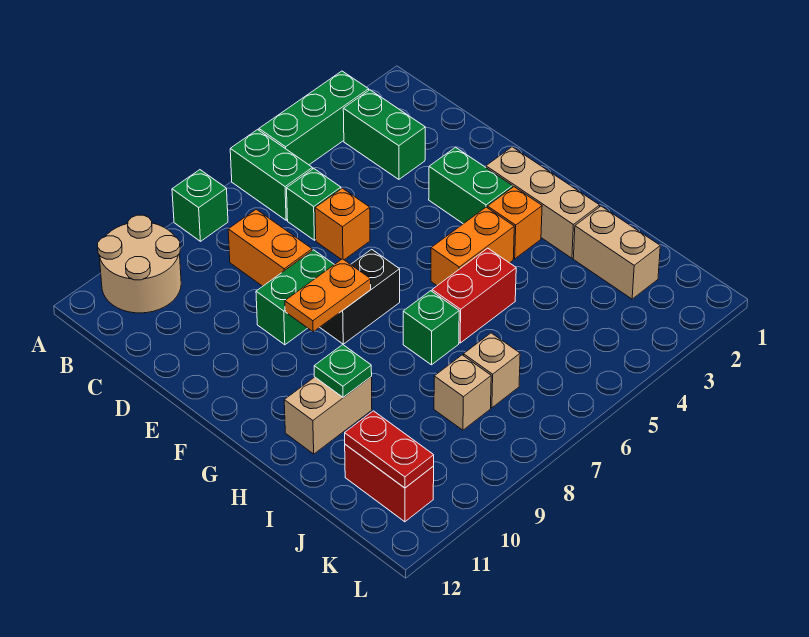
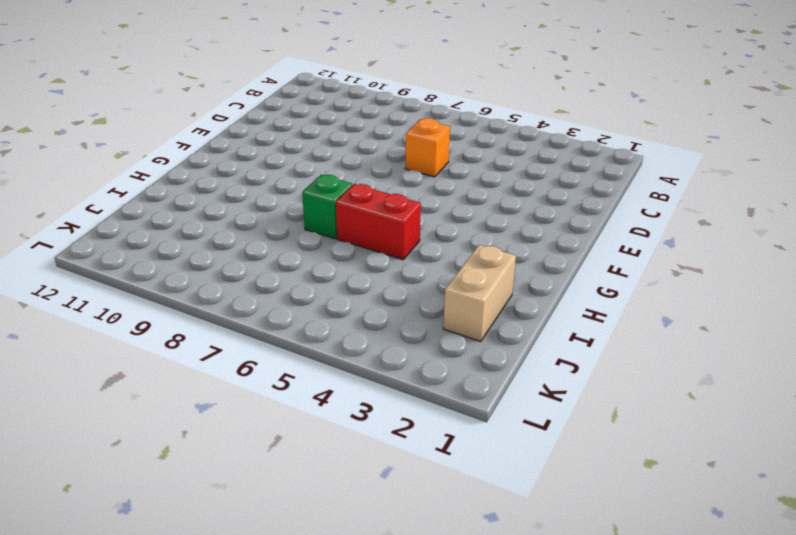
none -> green brick A3:A5 level 1
none -> green brick A6:B6 level 1
none -> green brick A8 level 1

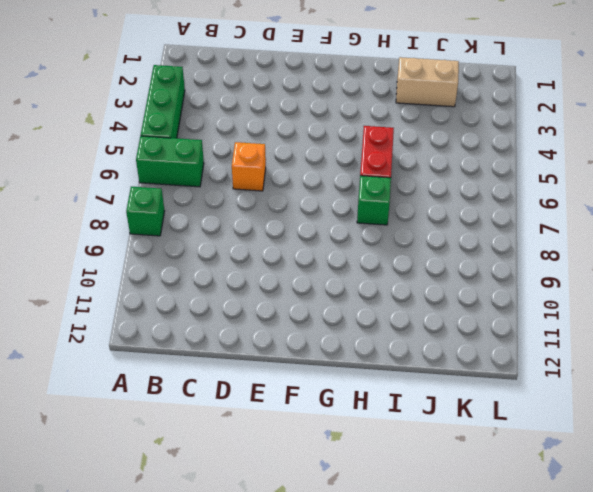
none -> tan round brick A10:B11 level 1
none -> green brick B3:C3 level 1
none -> green brick C6 level 1

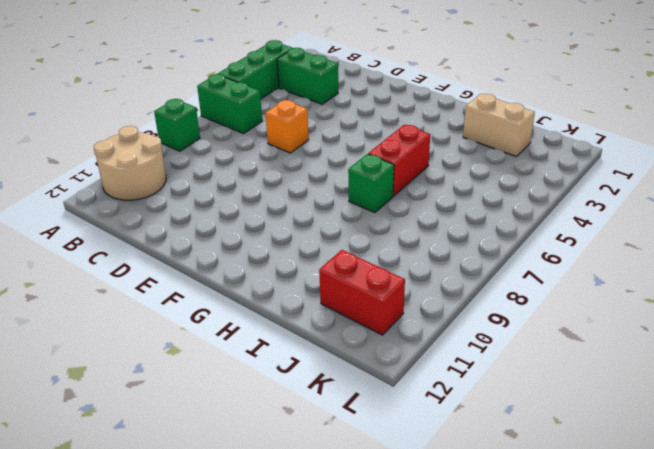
none -> green brick C6 level 1
none -> orange brick C8:D8 level 1
none -> green brick E3:F3 level 1

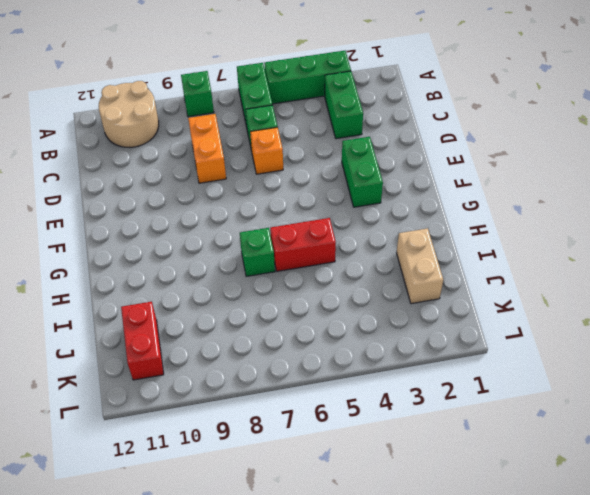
none -> green brick E8:E9 level 1
none -> tan brick F2:H2 level 1
none -> black brick F7:F8 level 1

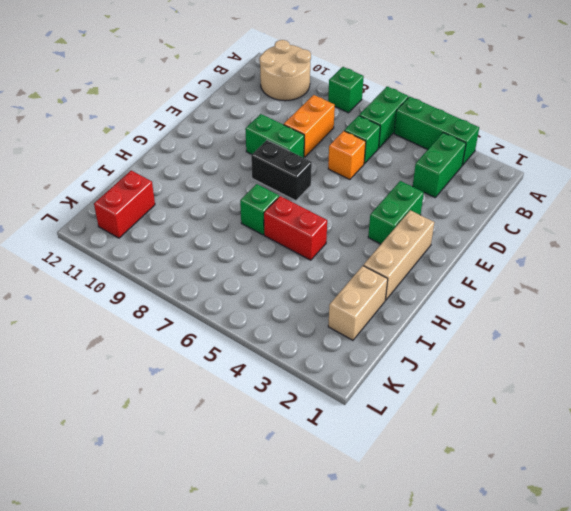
none -> orange brick G3 level 1
none -> orange brick G4:G5 level 1
none -> tan brick H10:H11 level 1

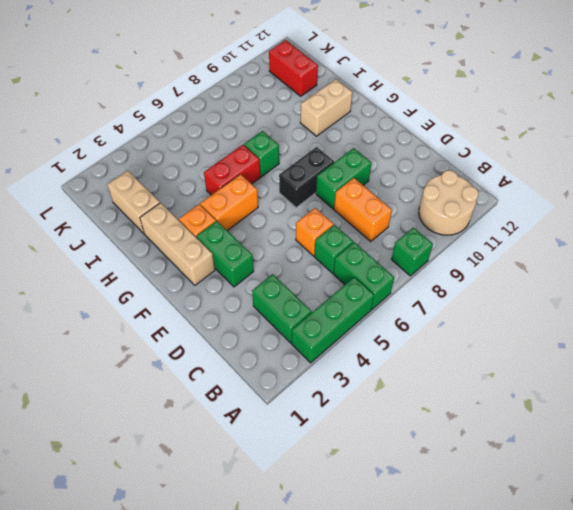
none -> tan brick J7 level 1
none -> tan brick J8 level 1
none -> orange plate F8:F9 level 2

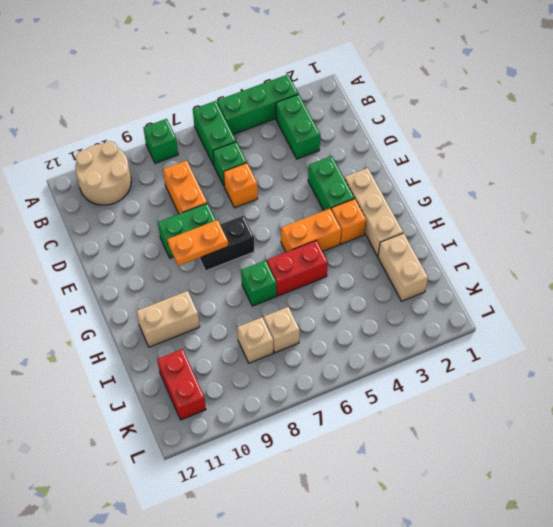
none -> green plate H10 level 2
none -> red plate J11:K11 level 2

